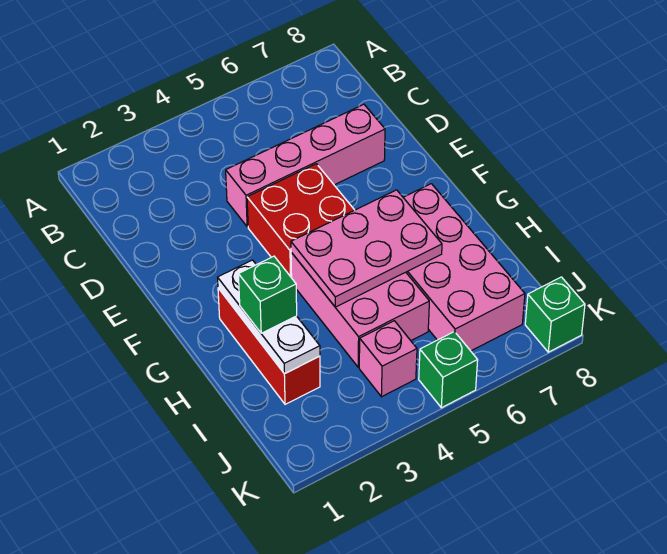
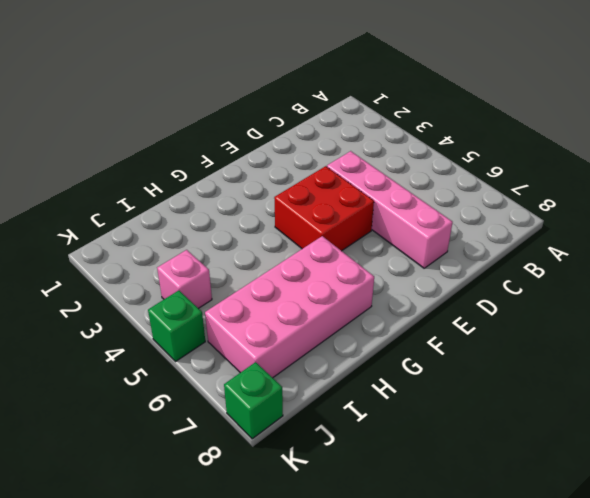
none -> red brick G2:I2 level 1
none -> pink brick G4:I5 level 1

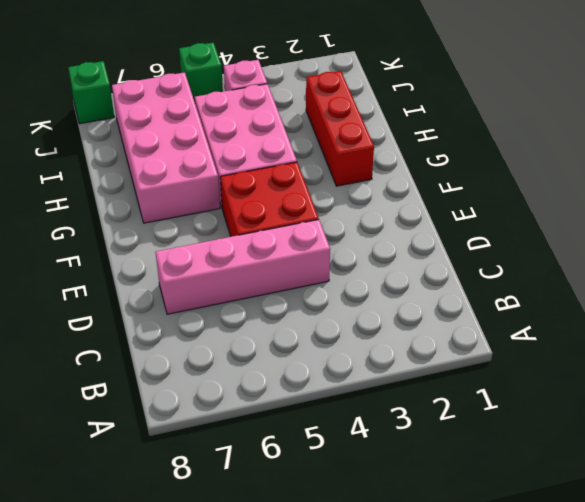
none -> white plate G2:I2 level 2
none -> pink plate G4:H6 level 2

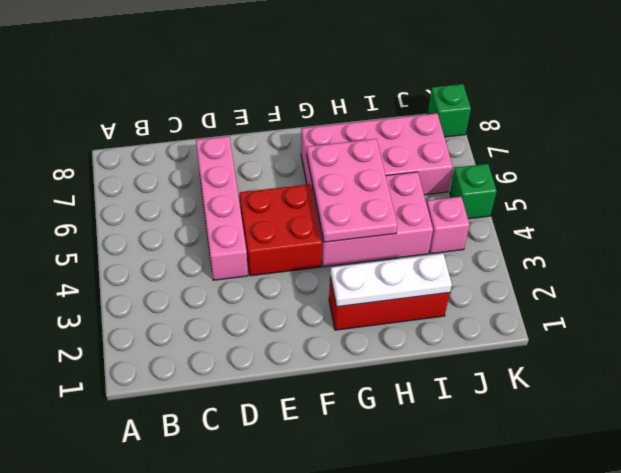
none -> green brick H2 level 3

